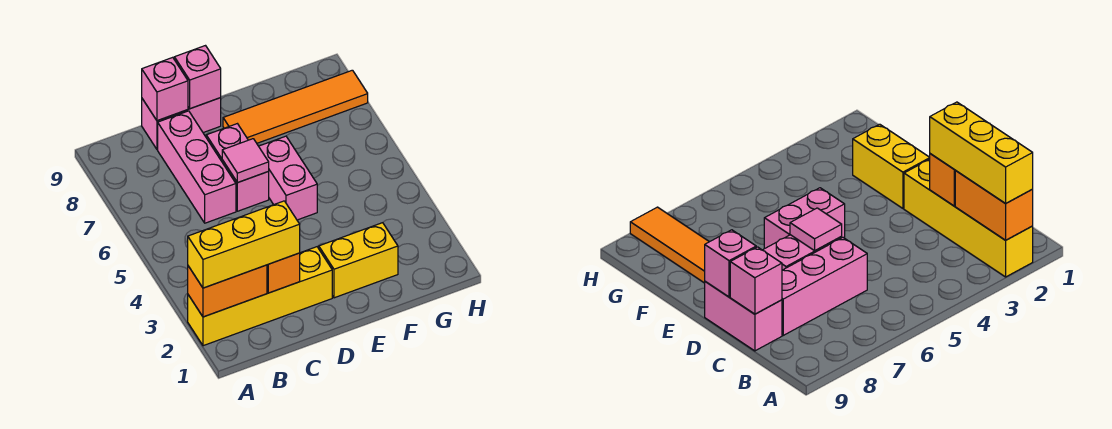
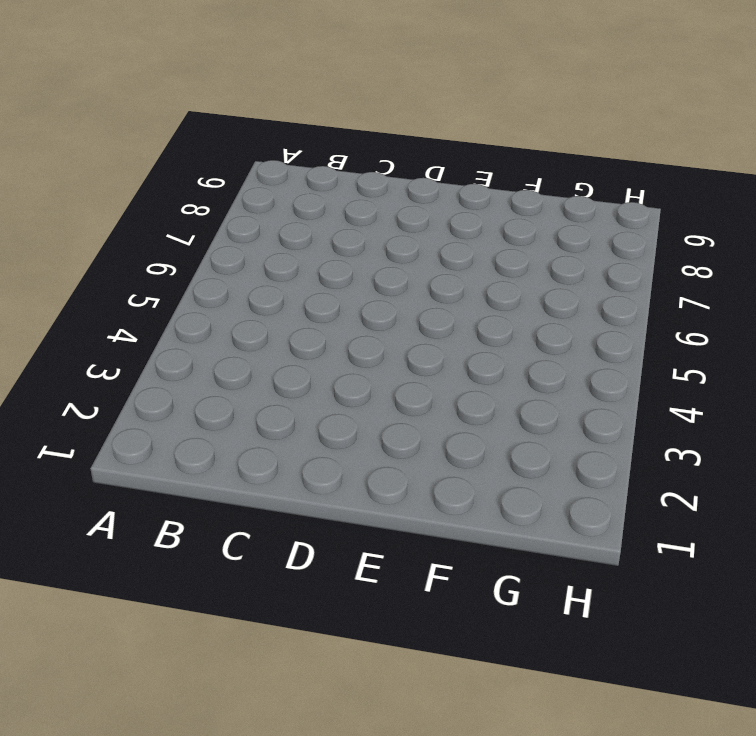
none -> yellow brick A2:D2 level 1
none -> pink brick C6:C8 level 1
none -> pink brick C9:D9 level 1

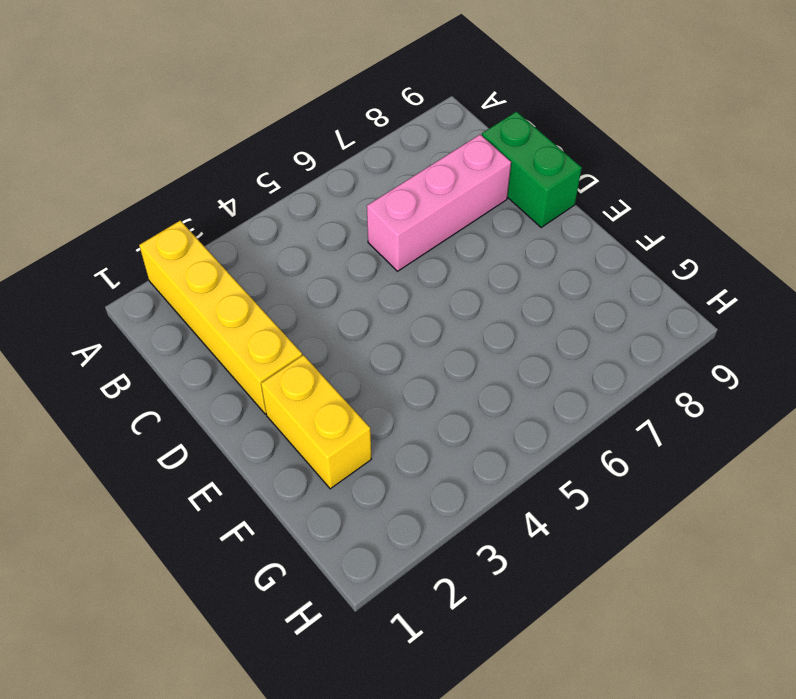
green brick C9:D9 level 1 -> pink brick C9:D9 level 1
none -> pink brick D6:D7 level 1
none -> pink brick E5:E6 level 1
none -> orange tile E8:H8 level 1

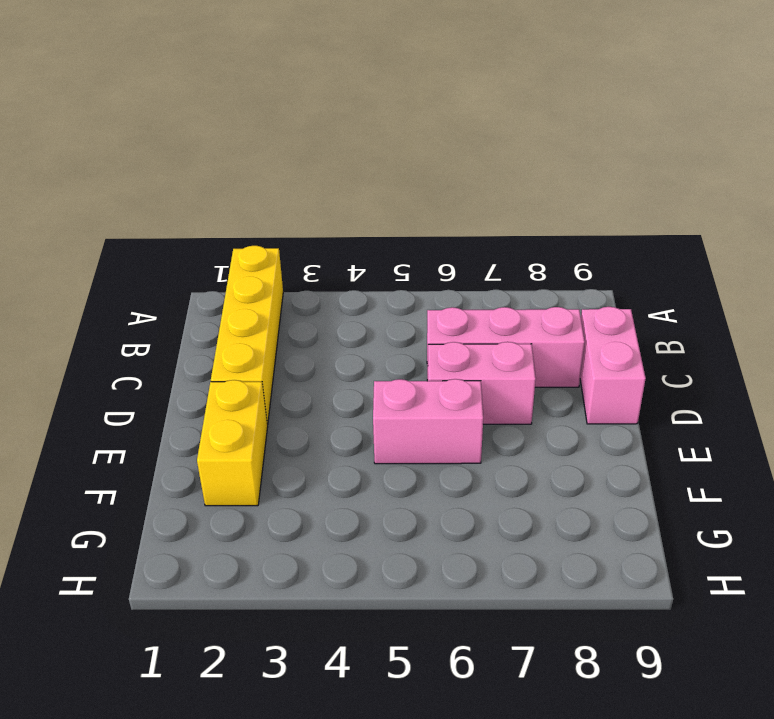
none -> orange tile E8:H8 level 1
none -> orange brick A2:B2 level 2
none -> orange brick C2 level 2

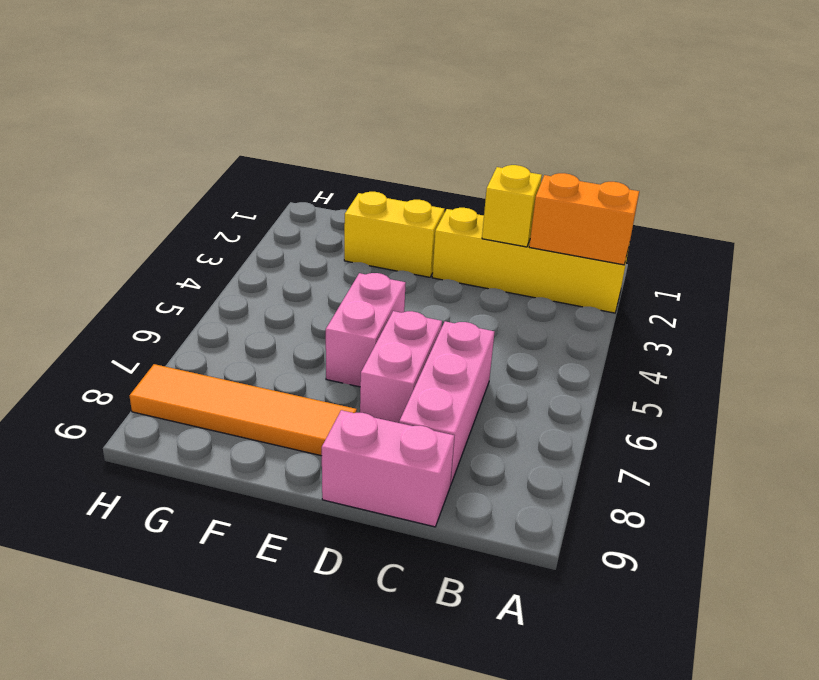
yellow brick C2 level 2 -> orange brick C2 level 2
none -> pink brick C9 level 2
none -> pink tile D6 level 2
none -> pink brick D9 level 2

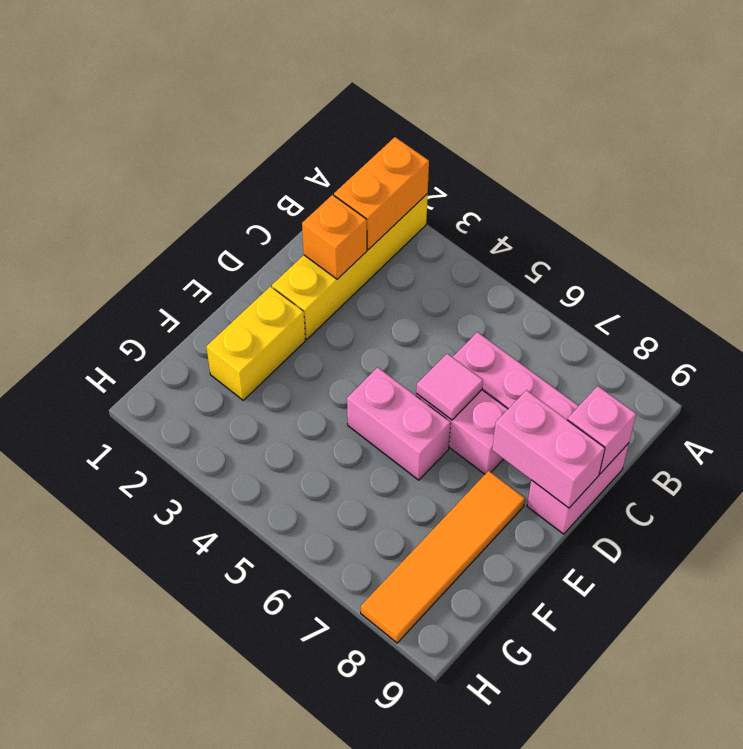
pink brick D8:D9 level 2 -> pink brick D9 level 2
none -> yellow brick A2:C2 level 3

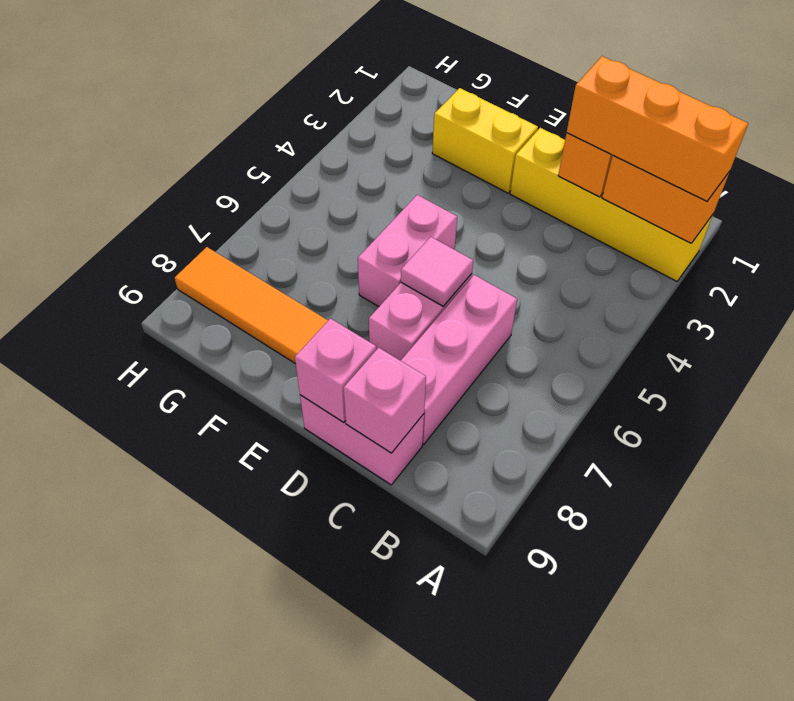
orange brick A2:C2 level 3 -> yellow brick A2:C2 level 3

